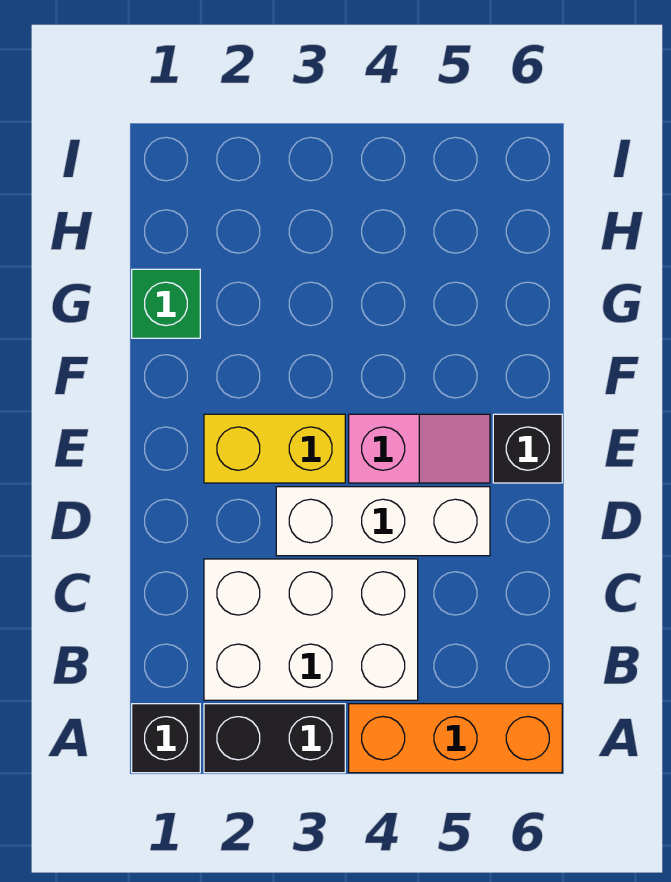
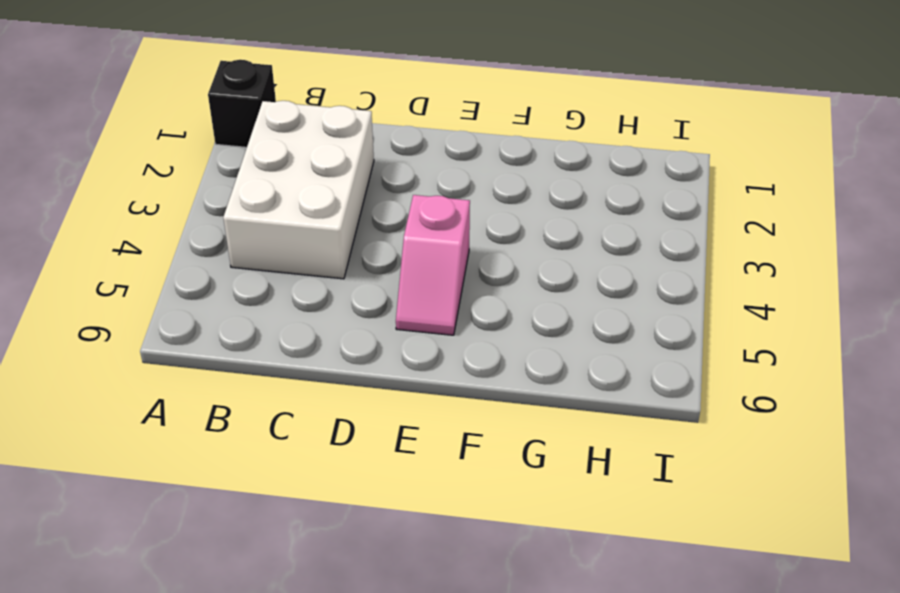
none -> black brick A2:A3 level 1
none -> orange brick A4:A6 level 1

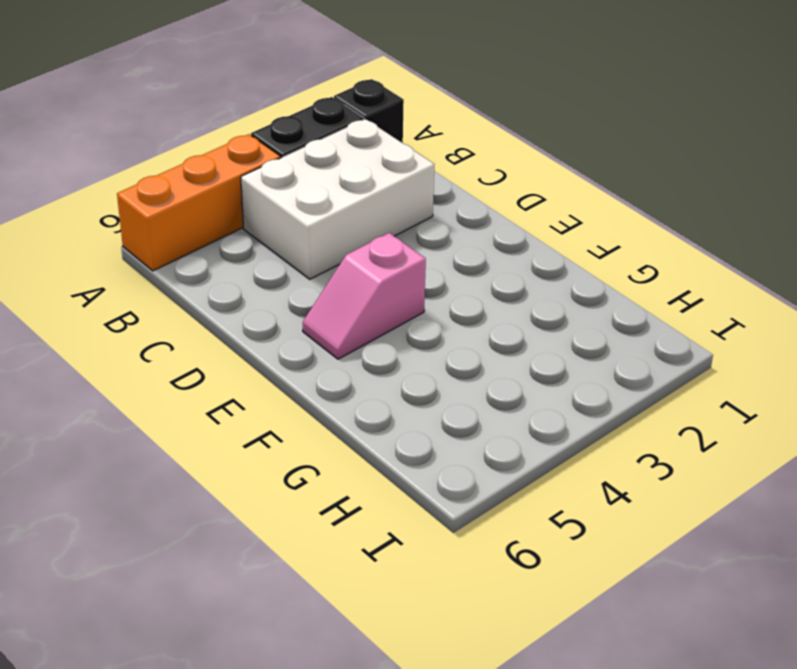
none -> white brick D3:D5 level 1
none -> yellow brick E2:E3 level 1

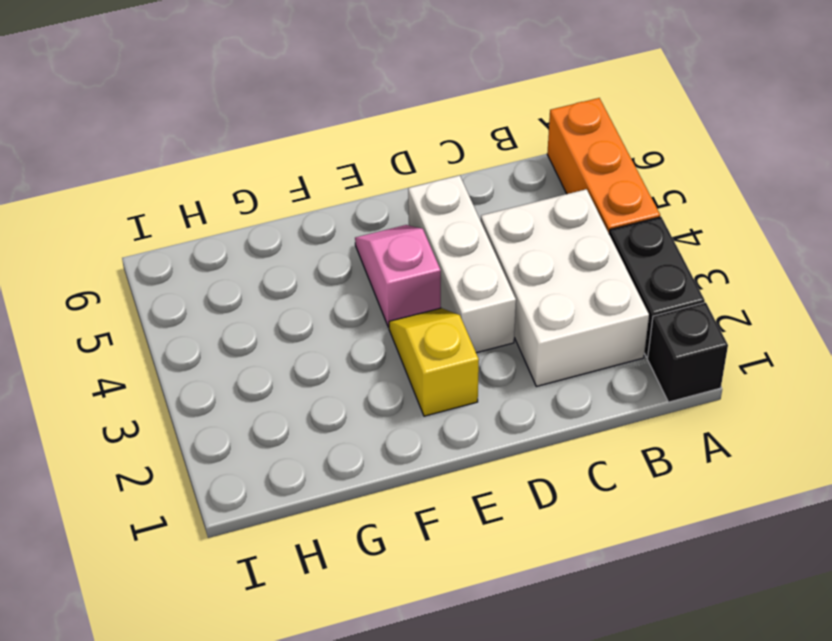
yellow slope E2:E3 level 1 top 2 -> yellow brick E2:E3 level 1
none -> black brick E6 level 1
none -> green brick G1 level 1

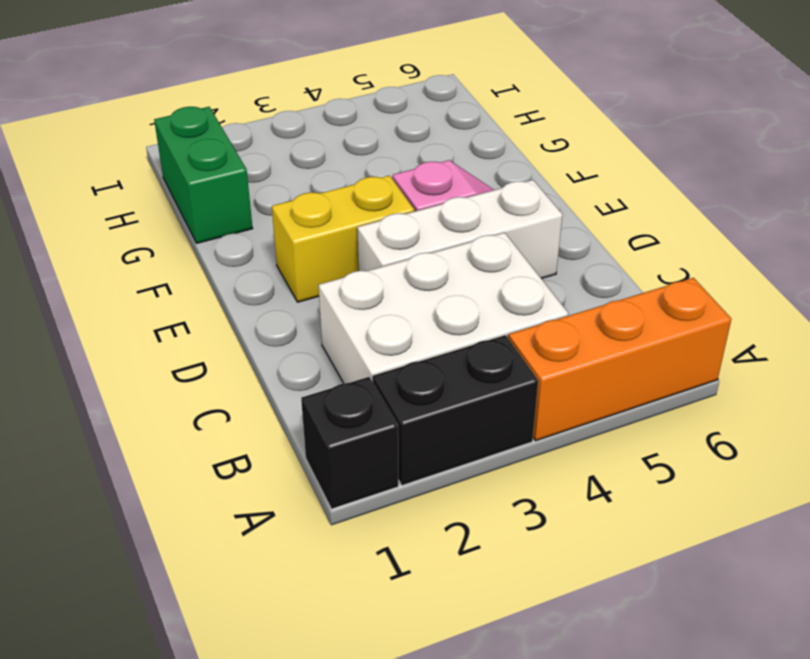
green brick G1:H1 level 1 -> green brick G1 level 1
none -> black brick E6 level 1

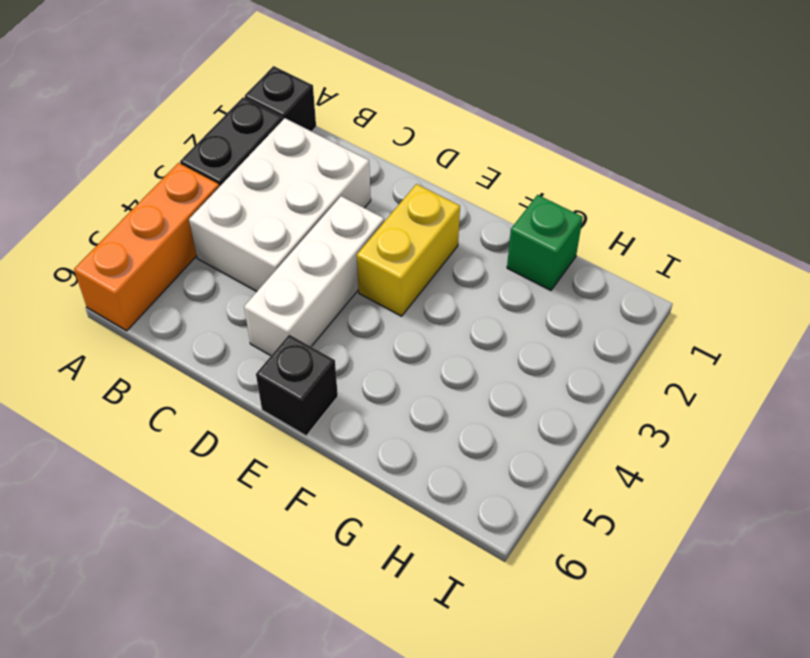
none -> pink slope E4:E5 level 1 top 4

